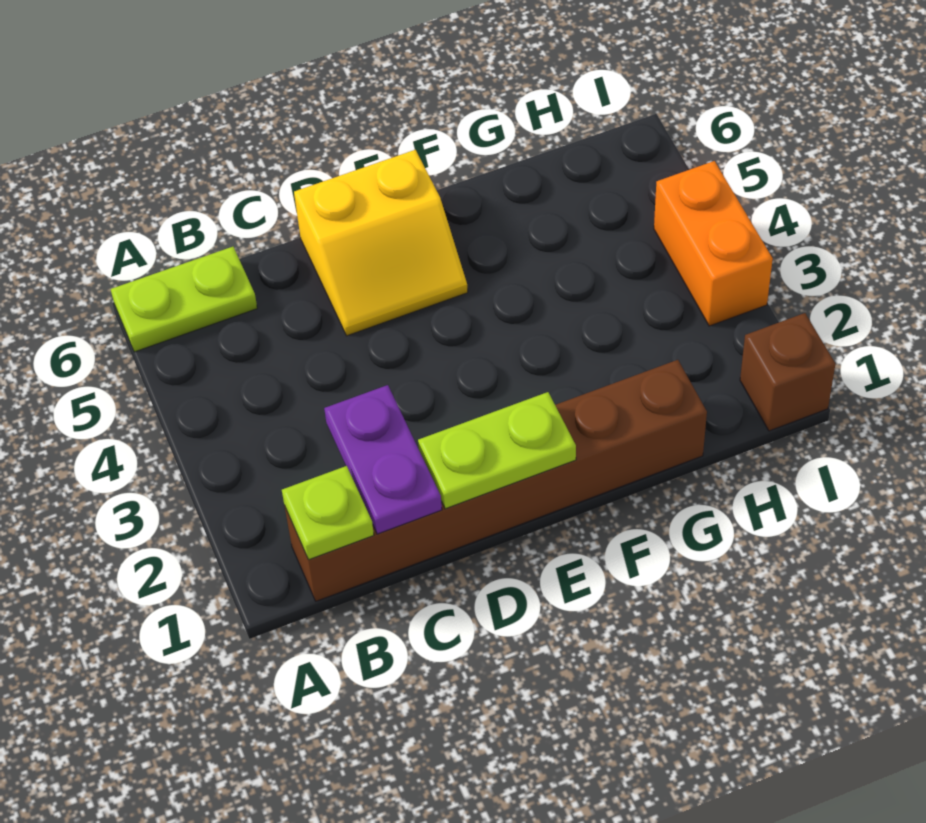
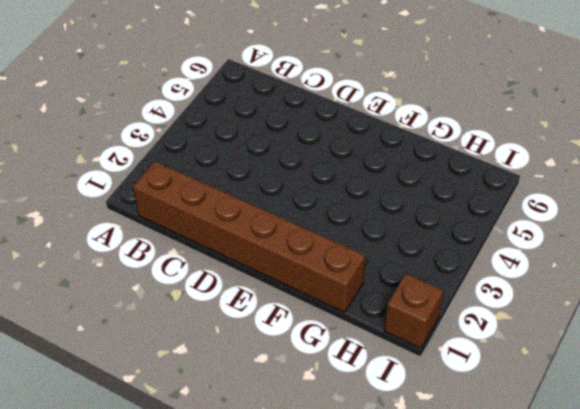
none -> lime plate A6:B6 level 1
none -> yellow slope D5:E6 level 1 top 6

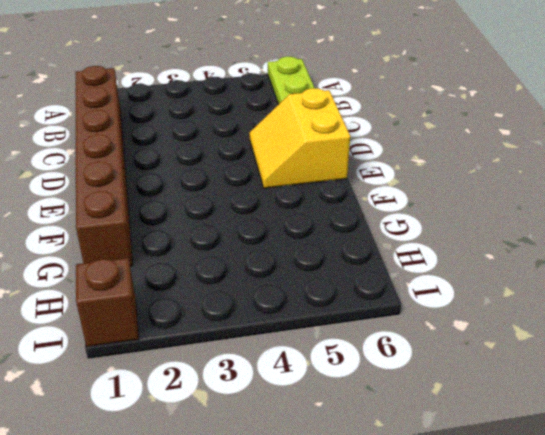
none -> orange brick I3:I4 level 1
none -> lime plate B1 level 2

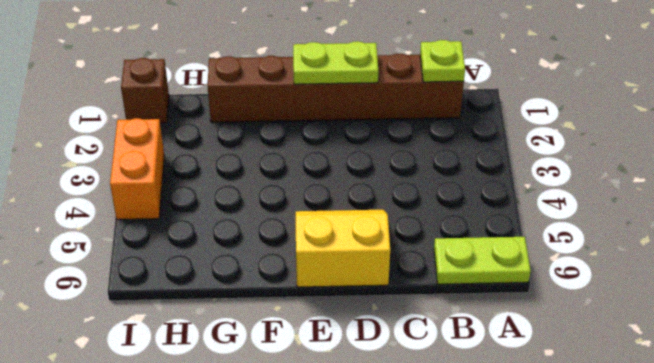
none -> purple plate C1:C2 level 2

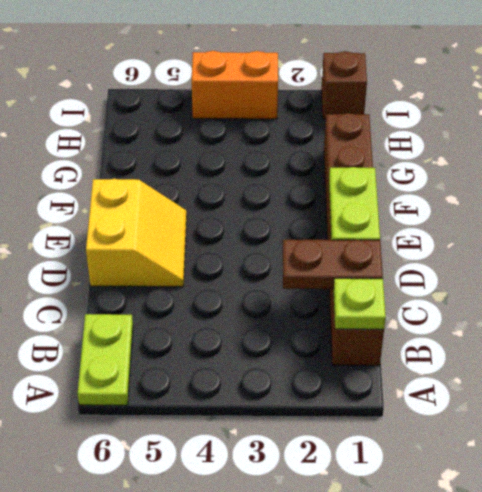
brown plate C1:C2 level 2 -> purple plate C1:C2 level 2

